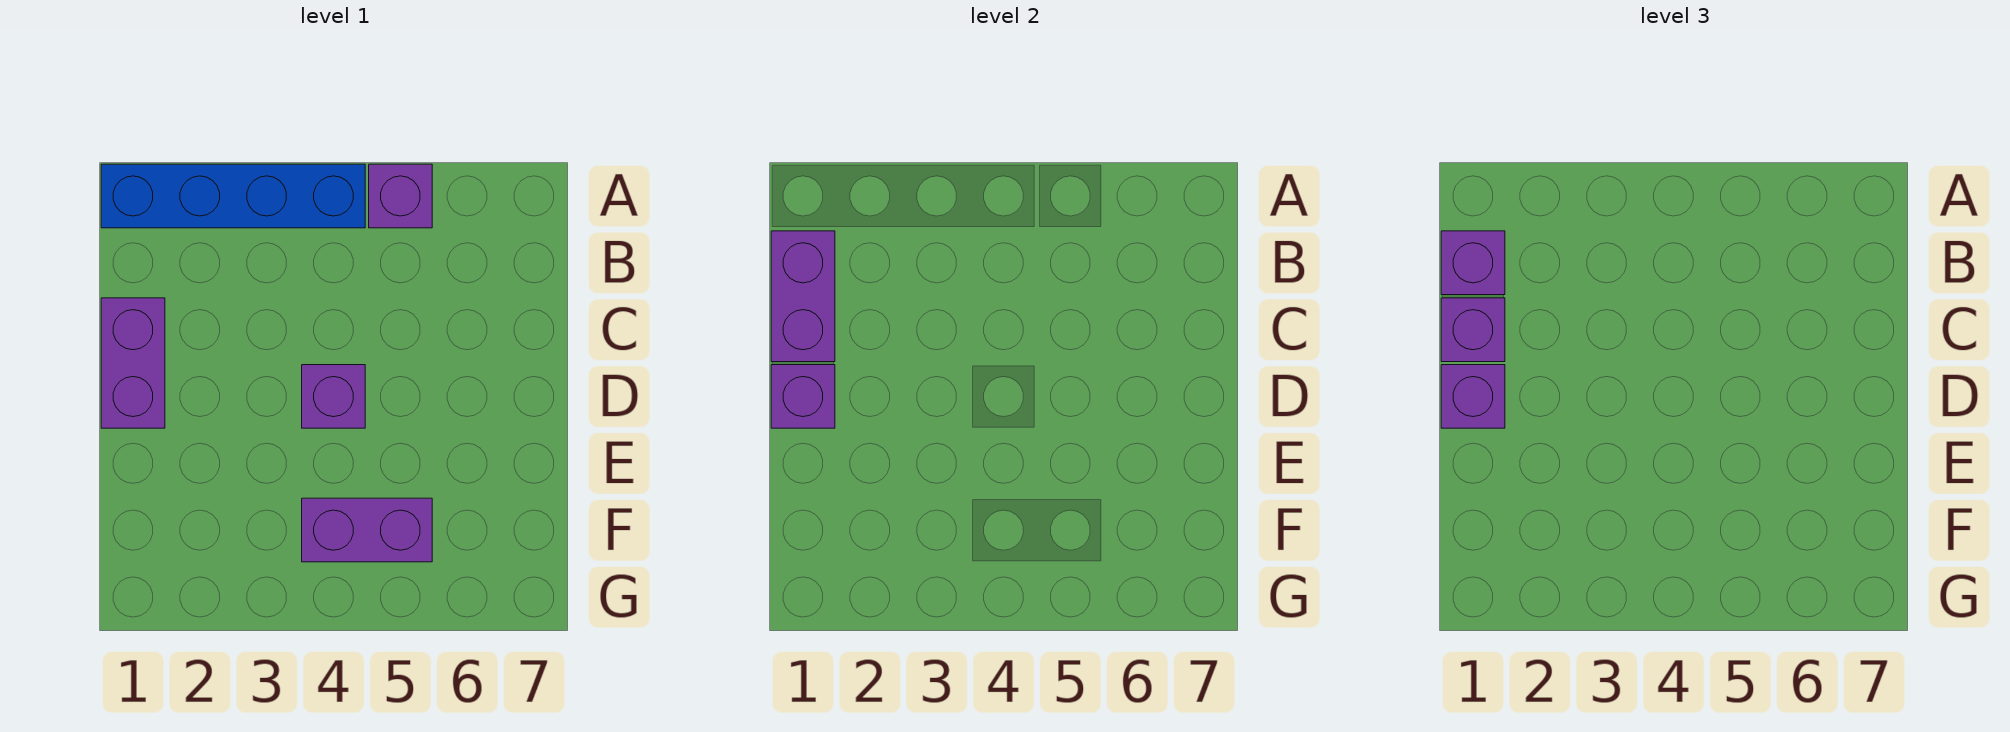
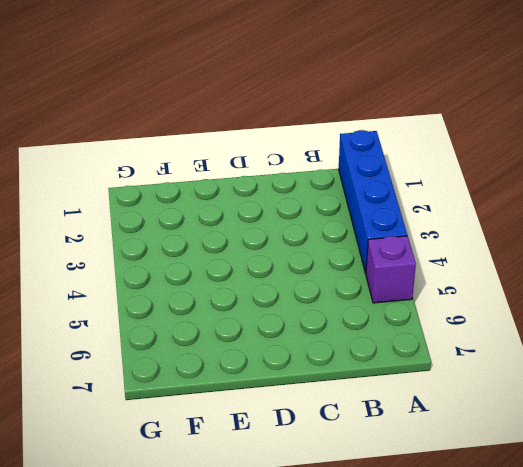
none -> purple brick C1:D1 level 1
none -> purple brick D4 level 1

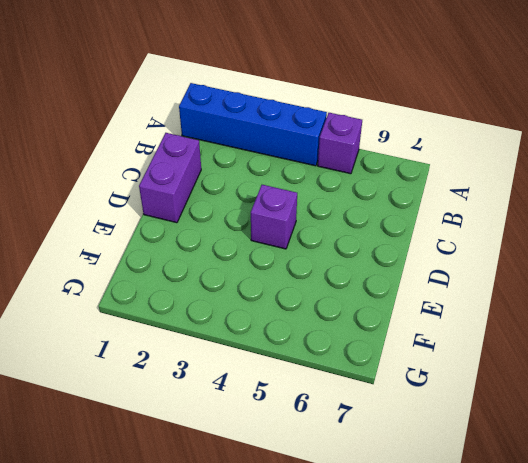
none -> purple brick F4:F5 level 1
none -> purple brick B1:C1 level 2

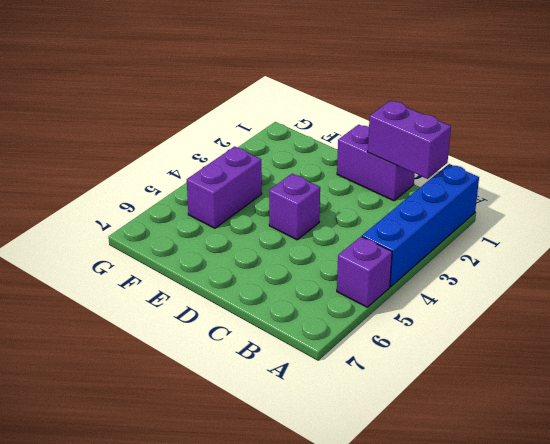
none -> purple brick D1 level 2
none -> purple brick B1 level 3

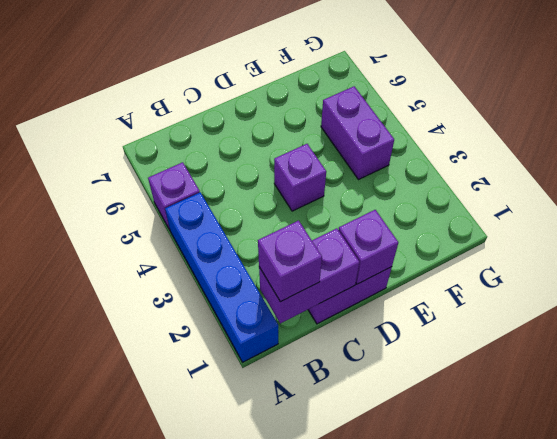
none -> purple brick C1 level 3
none -> purple brick D1 level 3

